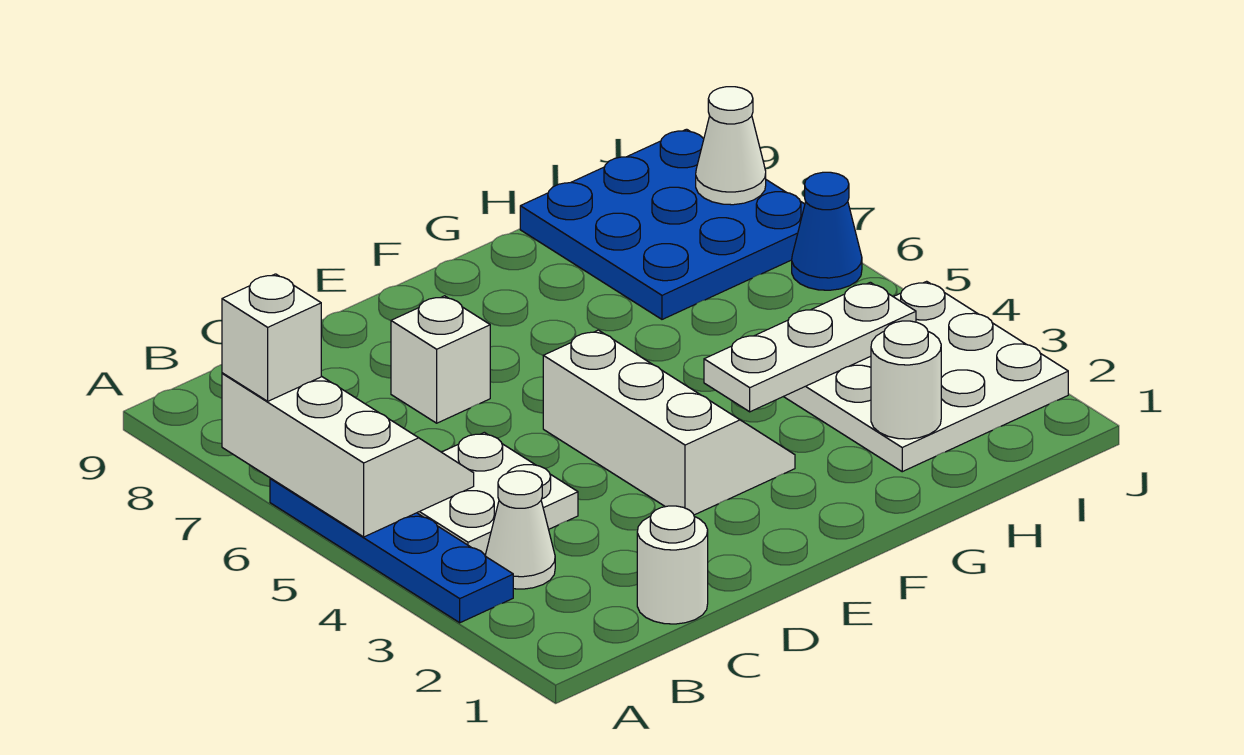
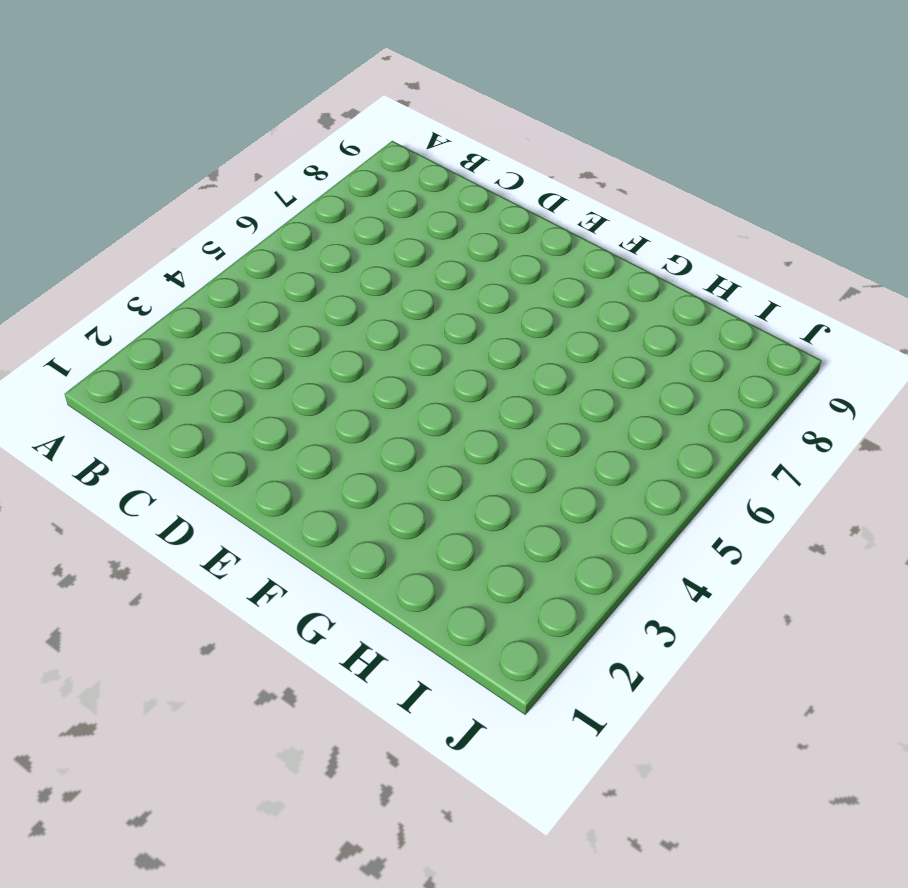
none -> blue plate A3:A6 level 1
none -> white cone B3 level 1
none -> white plate B4:C5 level 1

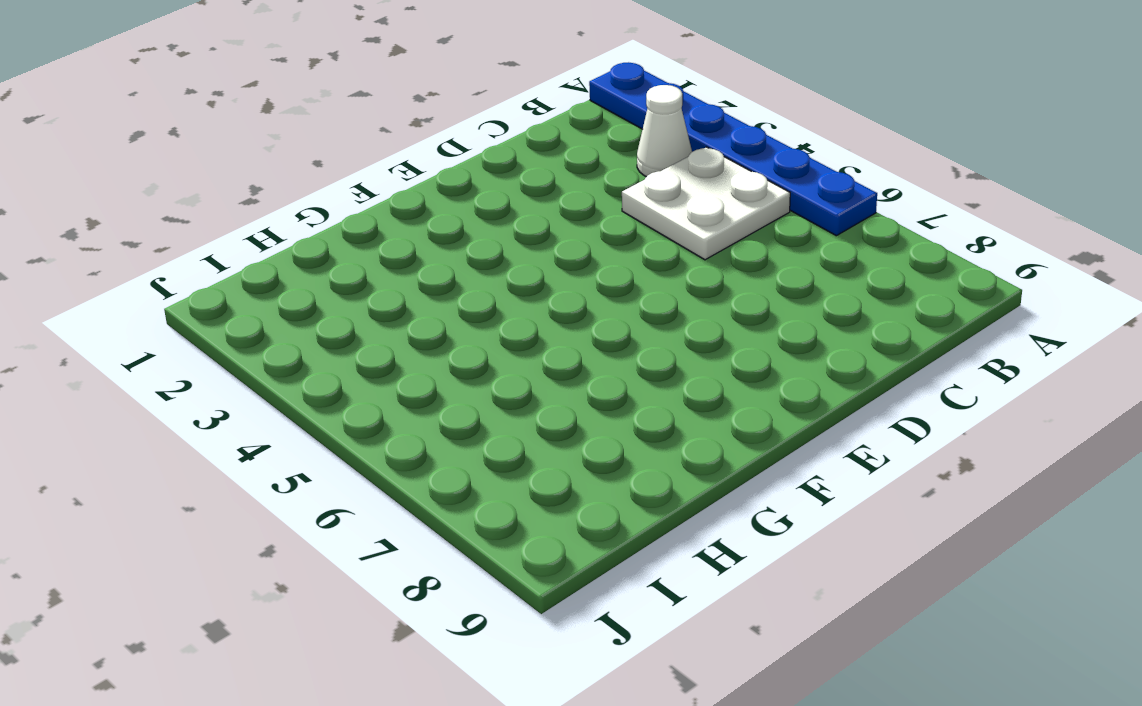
blue plate A1:A6 level 1 -> blue plate A3:A6 level 1
none -> white round brick C1 level 1
none -> white brick D7 level 1
none -> white slope E3:F5 level 1 top E

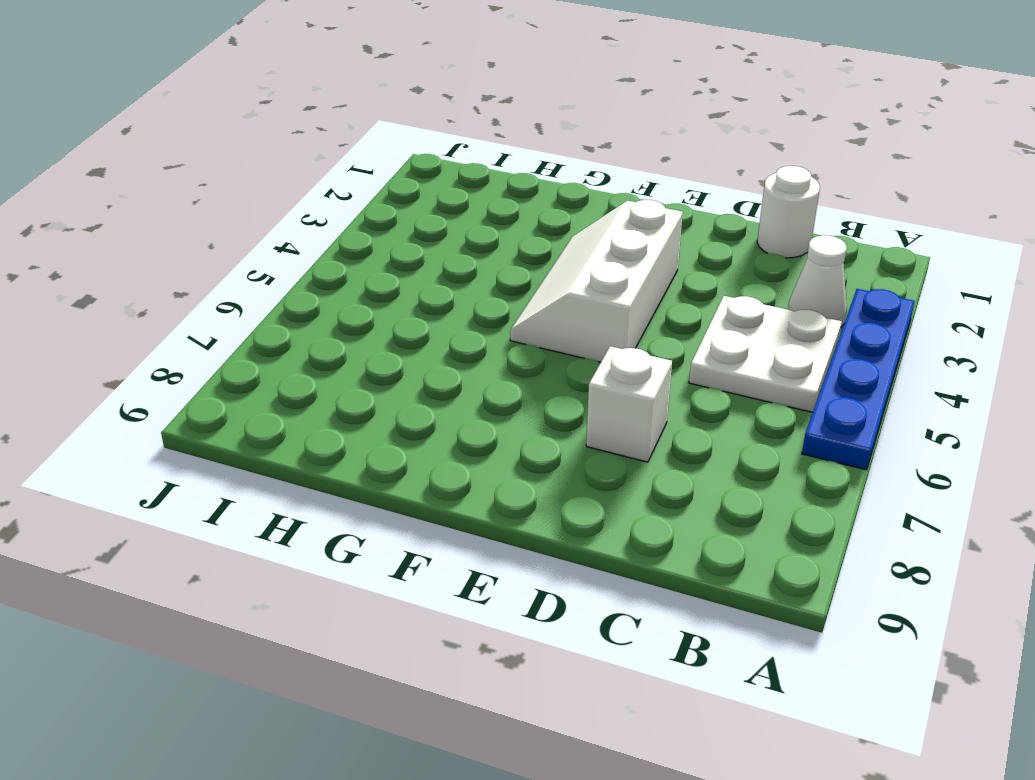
none -> white plate H2:J4 level 1
none -> blue plate H7:J9 level 1
none -> blue cone J6 level 1

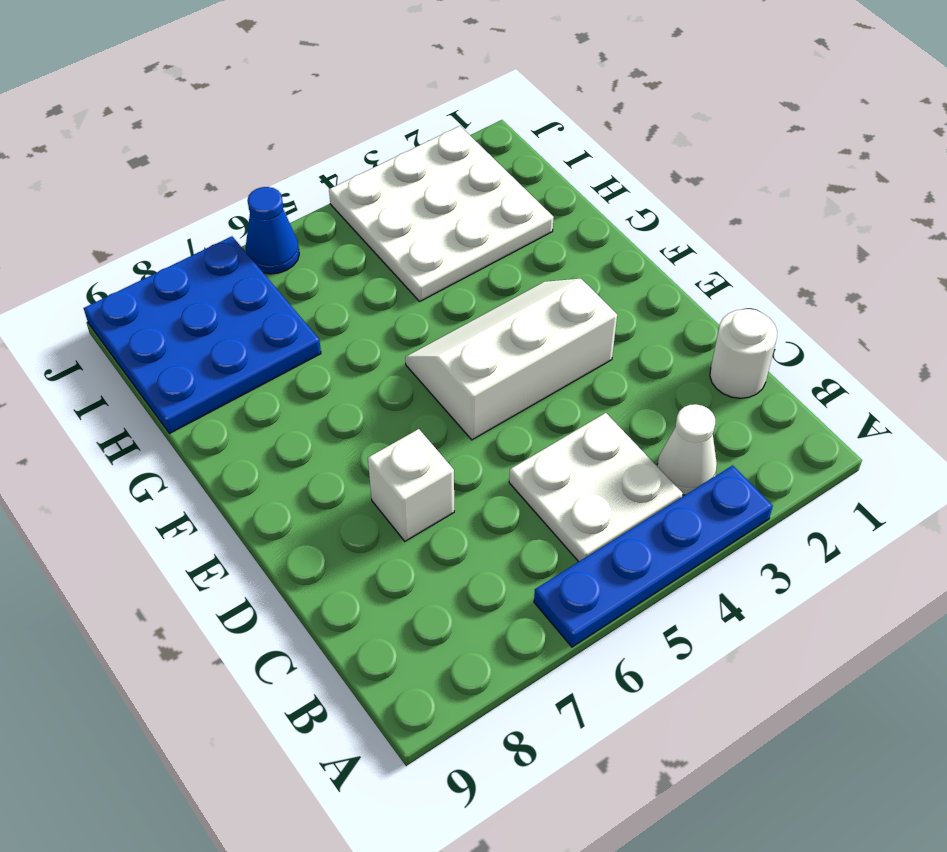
none -> white slope A5:B7 level 2 top A
none -> white plate G4:I4 level 2
none -> white round brick H2 level 2

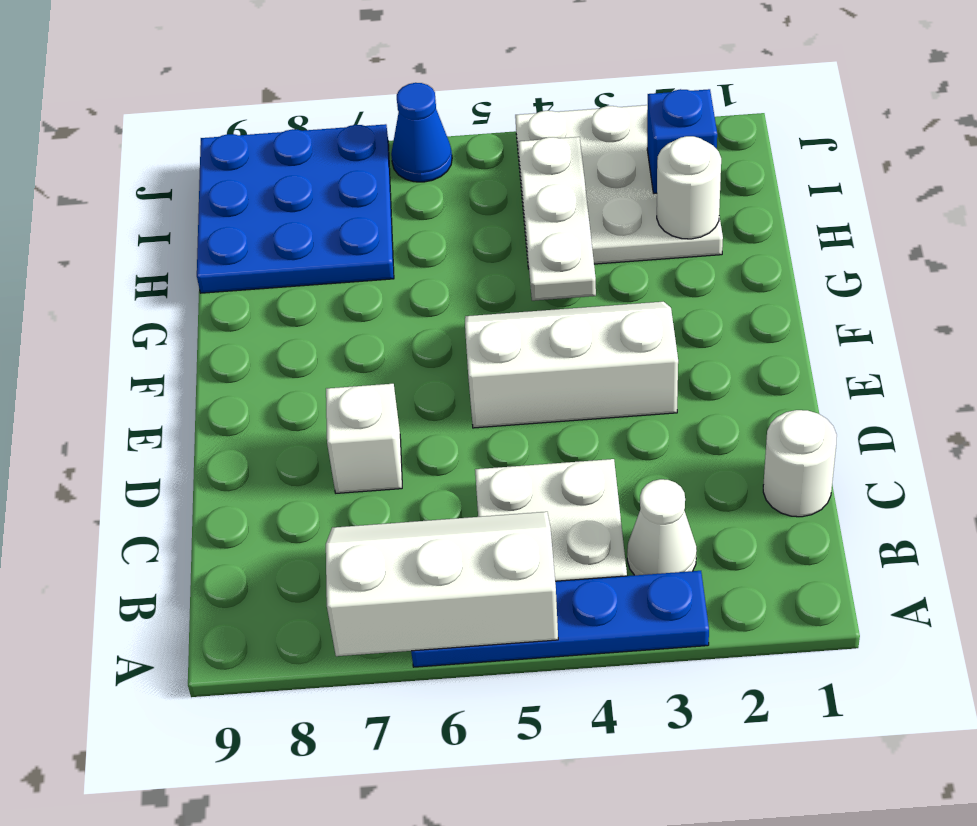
blue brick I2 level 2 -> none
none -> white cone J8 level 2
none -> white brick A7 level 3

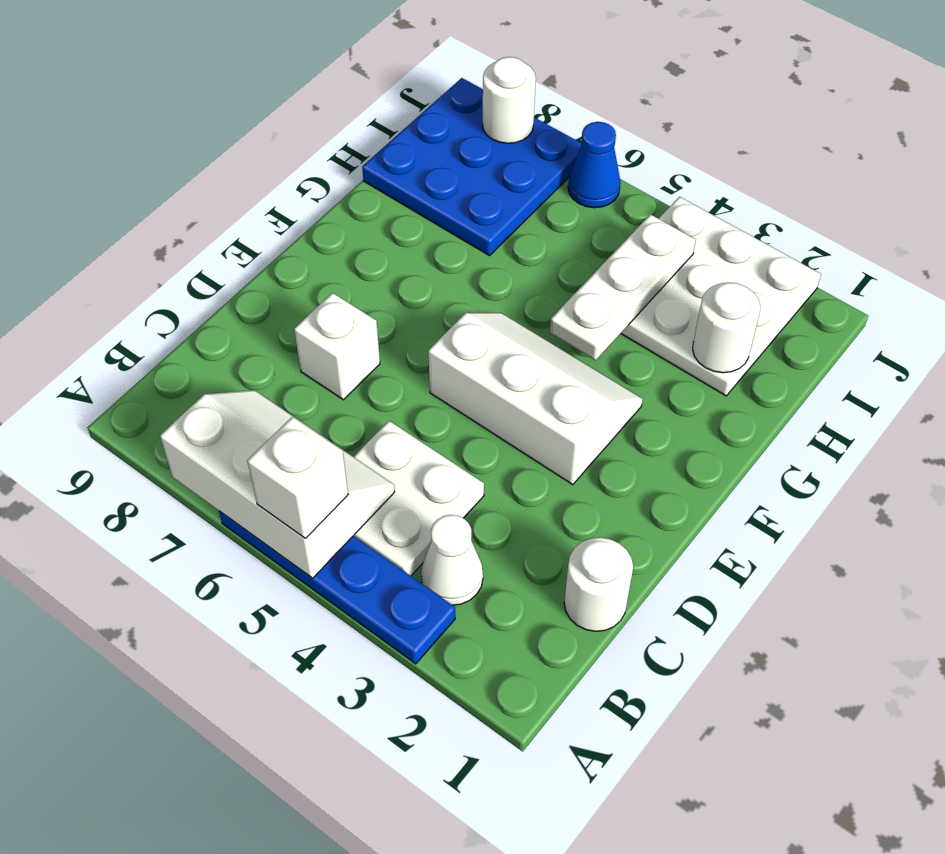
white brick A5 level 3 -> white brick A7 level 3
white round brick J8 level 2 -> white cone J8 level 2

